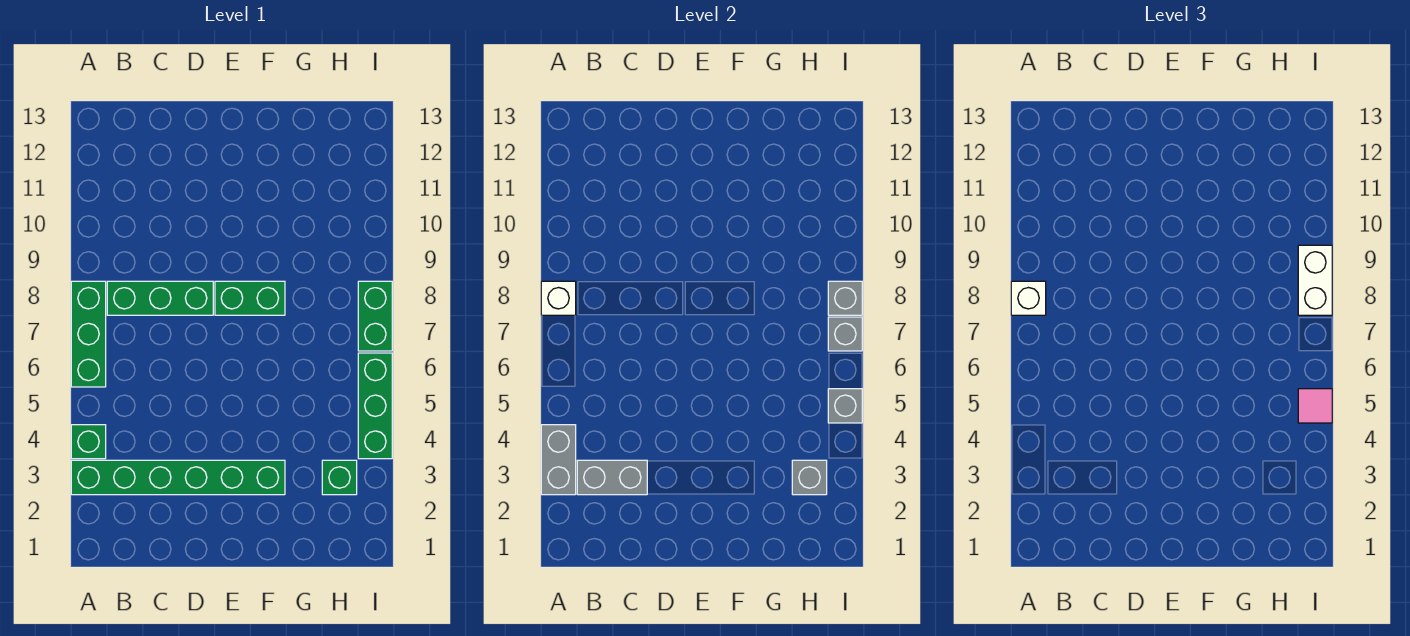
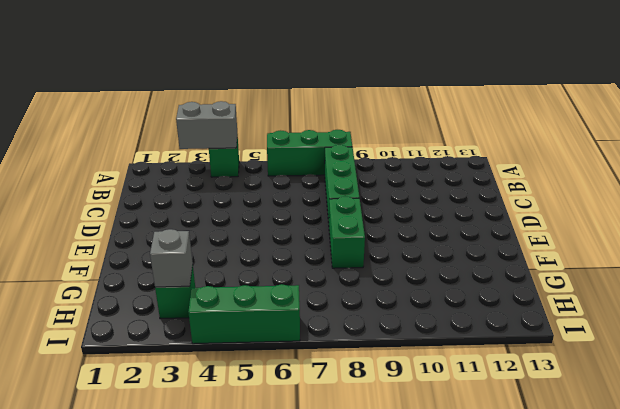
none -> green brick A3:F3 level 1
none -> green brick I7:I8 level 1
none -> white brick A8 level 2

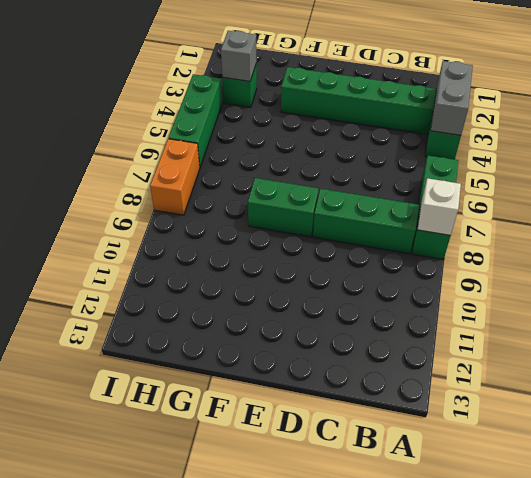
orange brick I7:I8 level 1 -> green brick I7:I8 level 1
none -> grey brick B3:C3 level 2
none -> grey brick I5 level 2
none -> grey brick I7 level 2

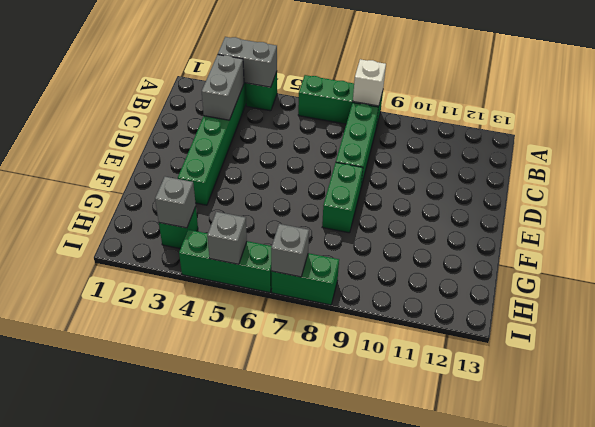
none -> grey brick I8 level 2
none -> white brick A8 level 3
none -> pink tile I5 level 3

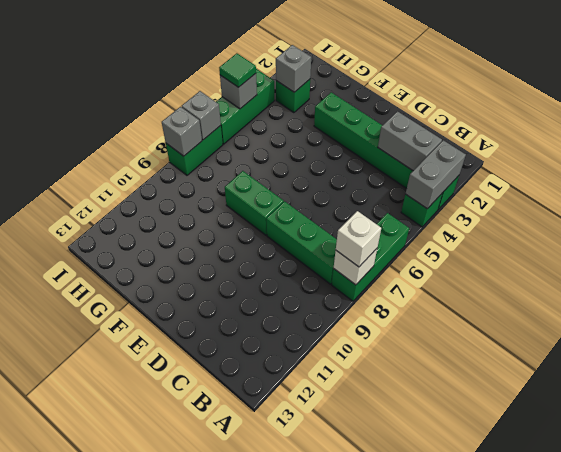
green tile I5 level 3 -> pink tile I5 level 3
none -> white brick I8:I9 level 3

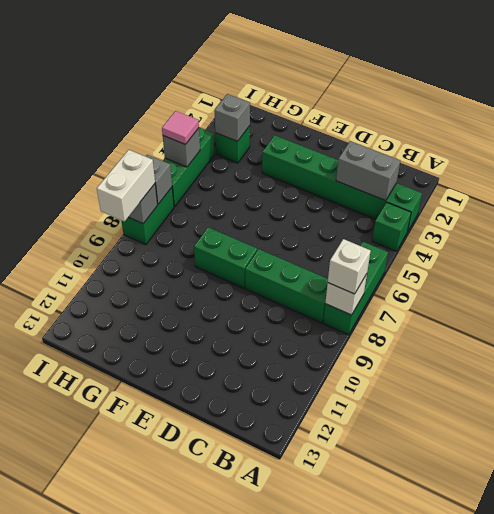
none -> grey brick A3:A4 level 2

